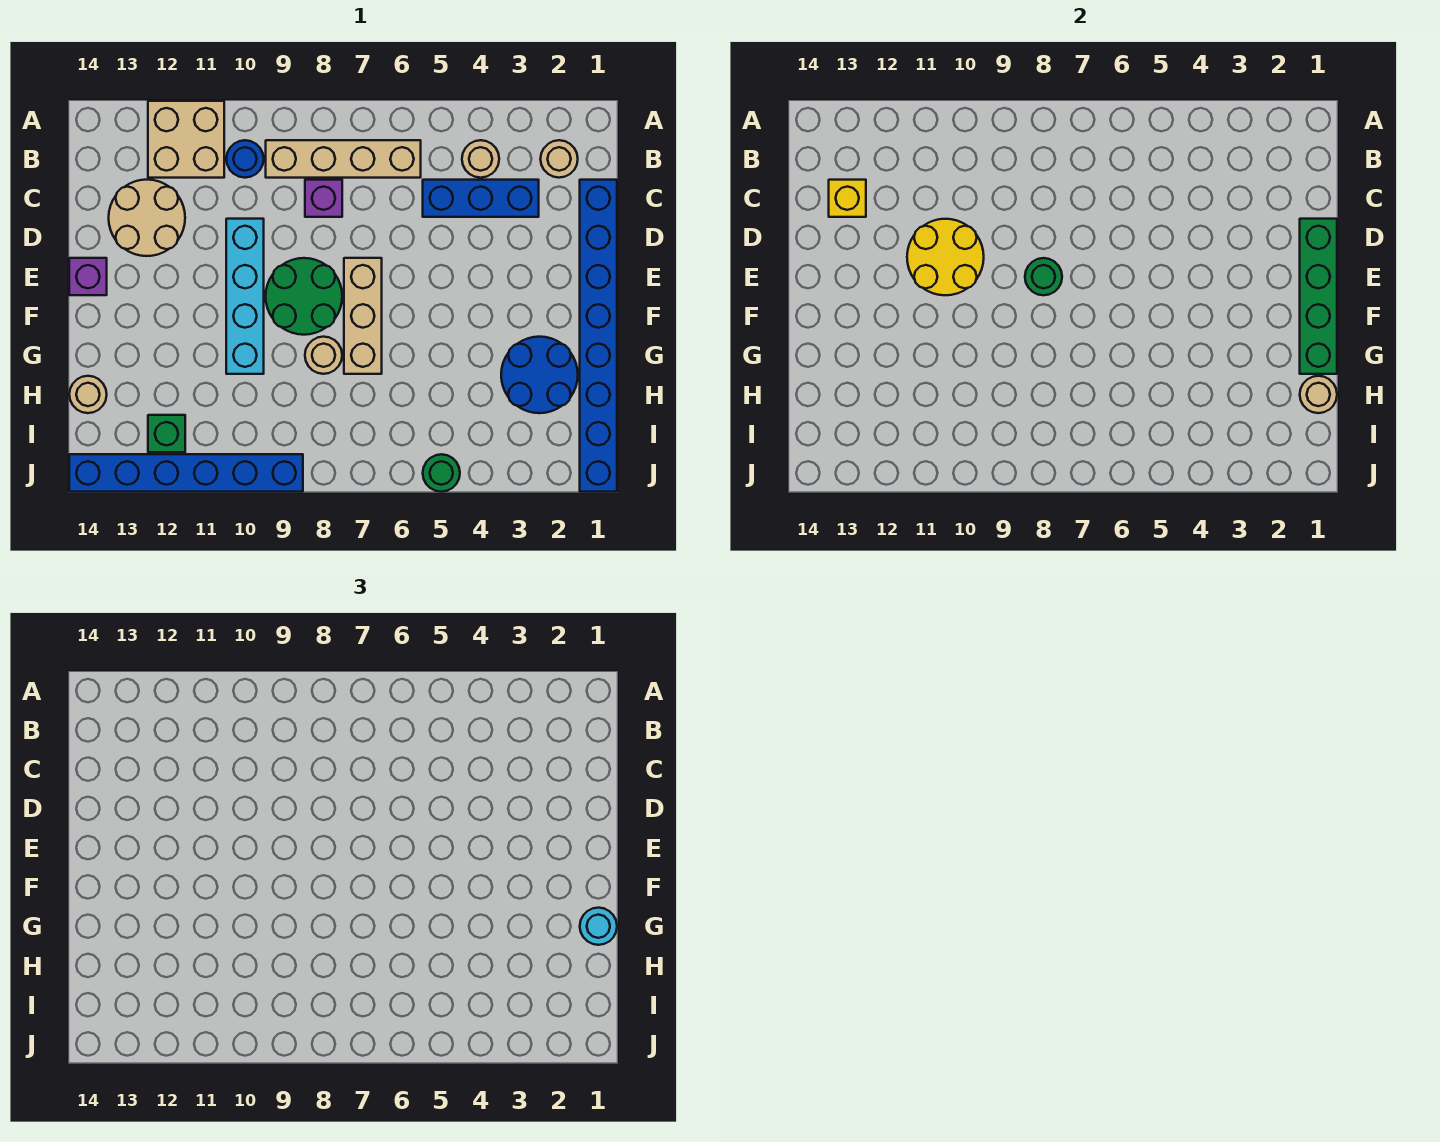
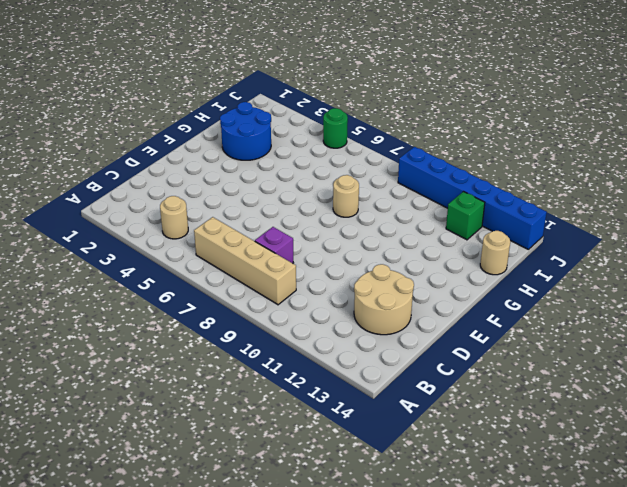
none -> tan brick A11:B12 level 1
none -> tan round brick B2 level 1
none -> blue round brick B10 level 1

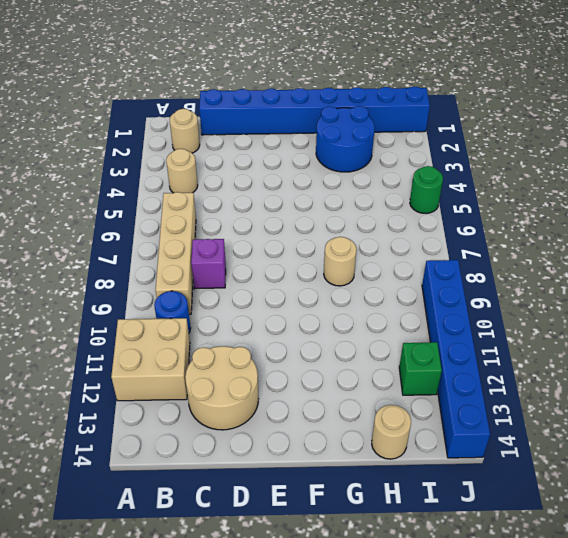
none -> blue brick C3:C5 level 1
none -> cyan brick D10:G10 level 1
none -> tan brick E7:G7 level 1

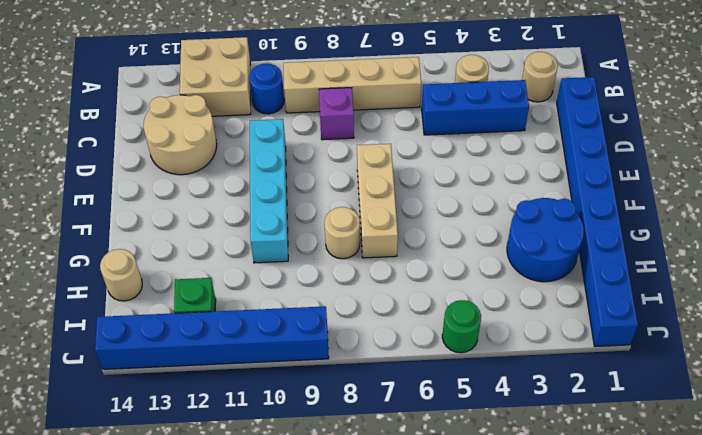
none -> green round brick E8:F9 level 1
none -> purple brick E14 level 1
none -> yellow brick C13 level 2

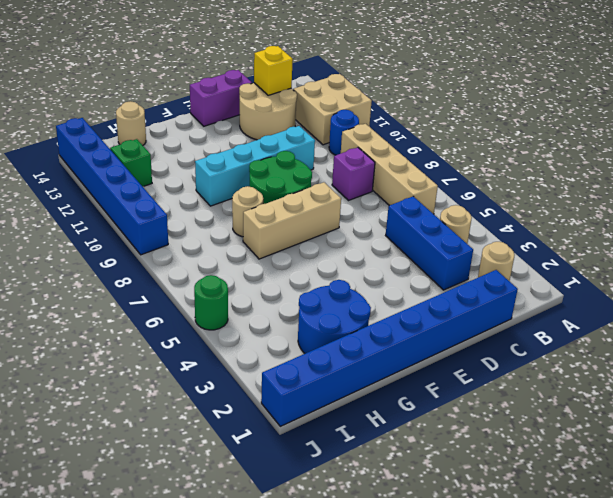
purple brick D14:E14 level 1 -> purple brick E14 level 1
none -> green brick D1:G1 level 2
none -> yellow round brick D10:E11 level 2
none -> green round brick E8 level 2

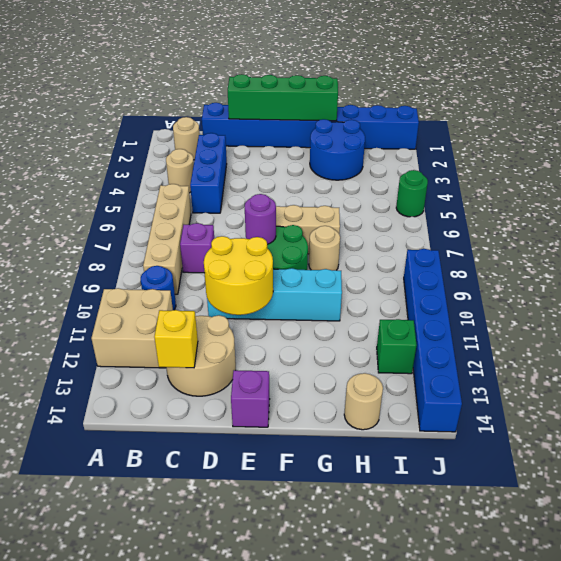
purple round brick E8 level 2 -> green round brick E8 level 2
none -> tan round brick H1 level 2
none -> cyan round brick G1 level 3

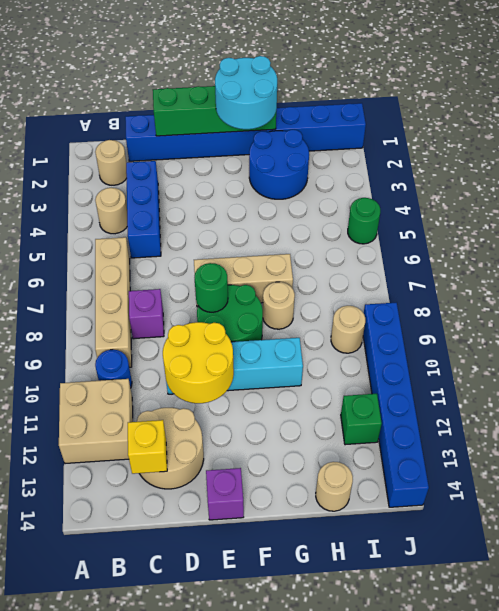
cyan round brick F1:G2 level 3 -> cyan round brick G1 level 3
tan round brick I9 level 1 -> tan round brick H1 level 2

